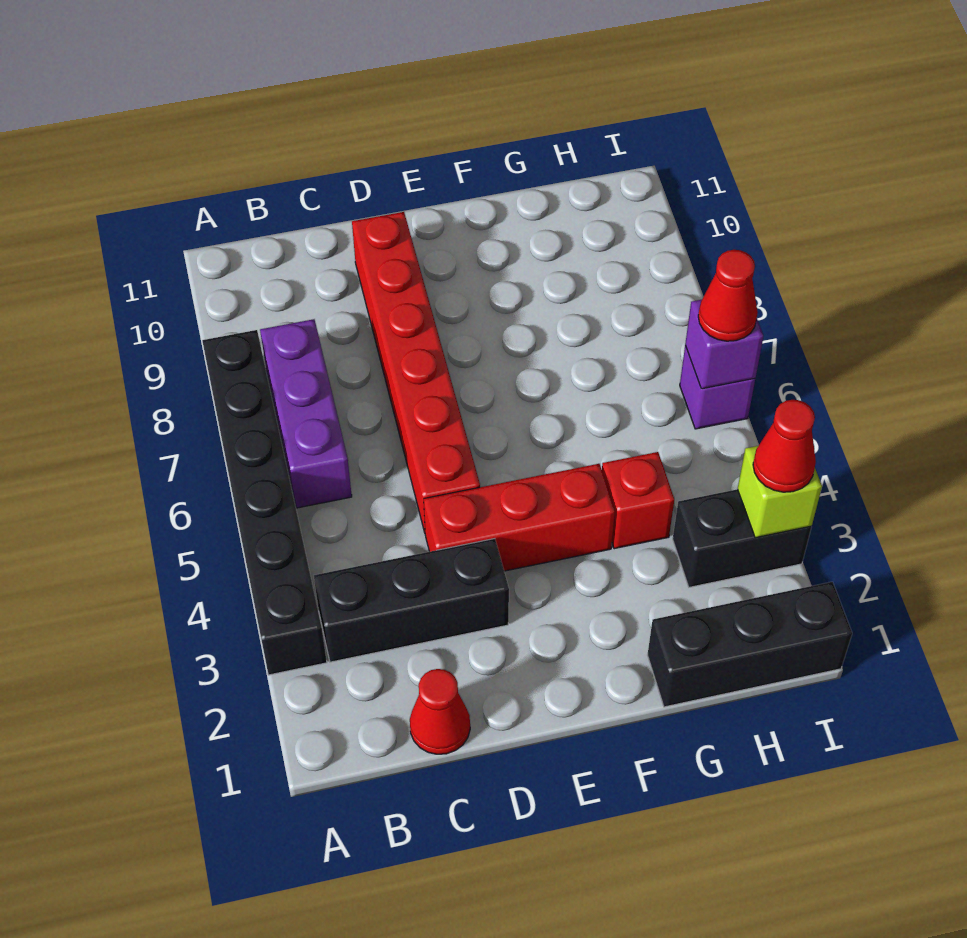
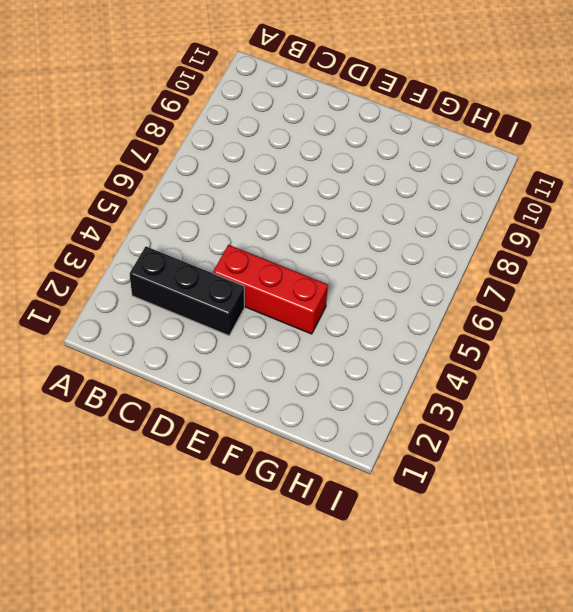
none -> black brick A3:A8 level 1
none -> purple brick B6:B8 level 1
none -> red cone C1 level 1

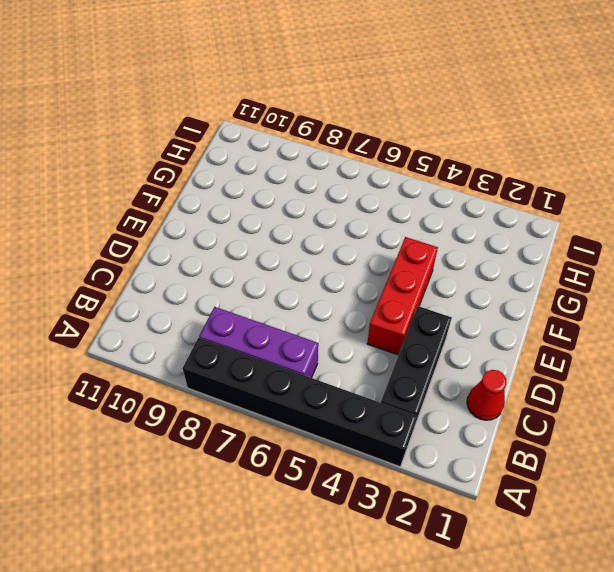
none -> red brick D5:D10 level 1
none -> black brick G1:I1 level 1
none -> red brick G4 level 1

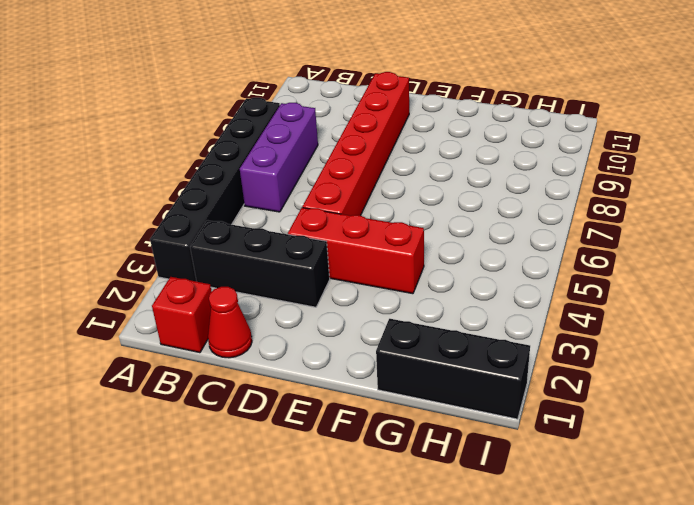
red brick B1 level 1 -> red brick G4 level 1
none -> black brick H3:I3 level 1
none -> purple brick I6 level 1
none -> lime brick I3 level 2

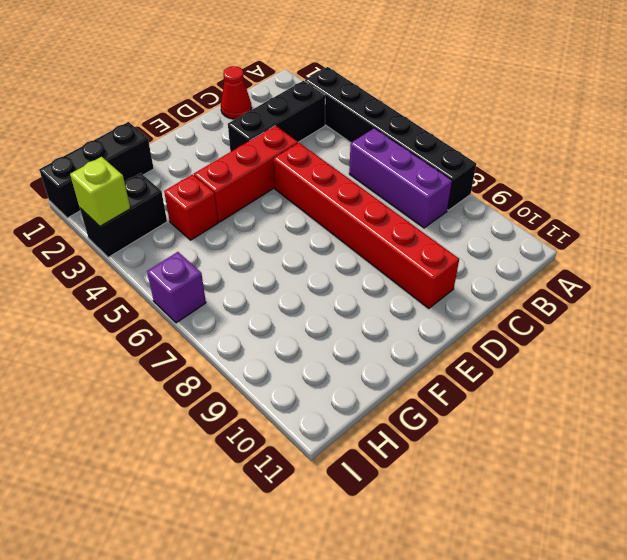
none -> purple brick I6 level 2
none -> red cone I3 level 3
none -> red cone I6 level 3

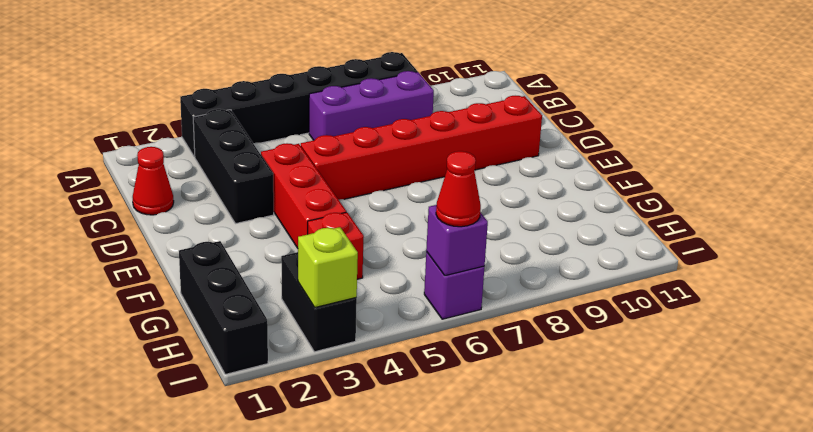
none -> red cone I3 level 3

